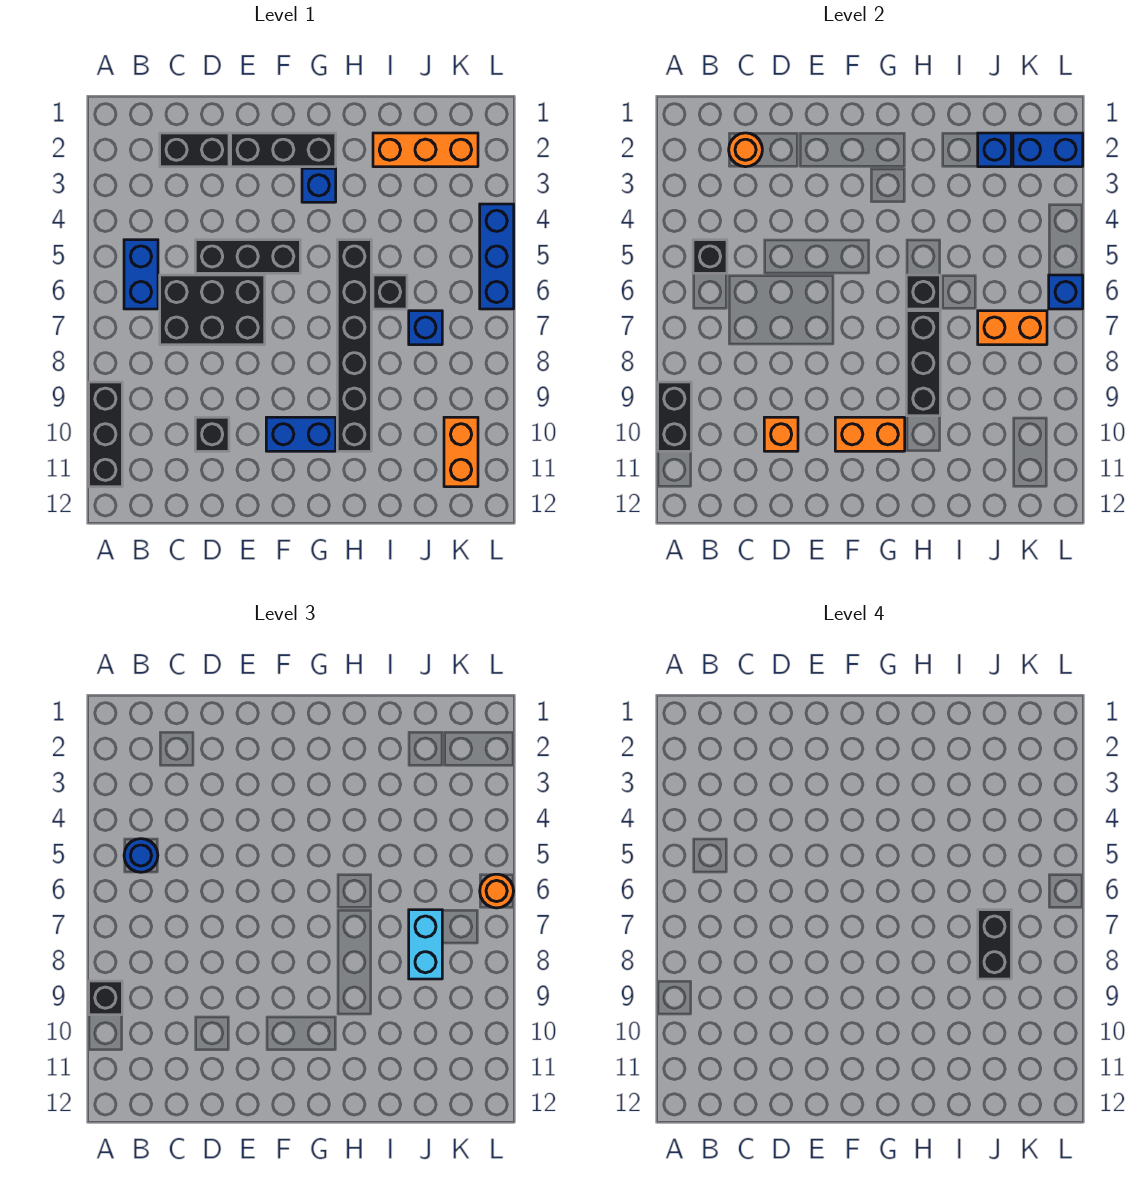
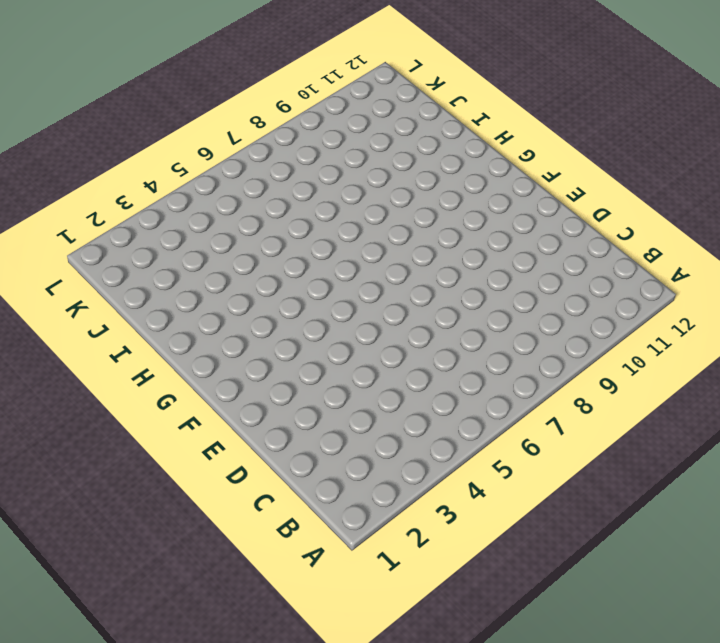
none -> black brick A9:A11 level 1
none -> blue brick B5:B6 level 1
none -> black brick C2:D2 level 1
none -> black brick C6:E7 level 1

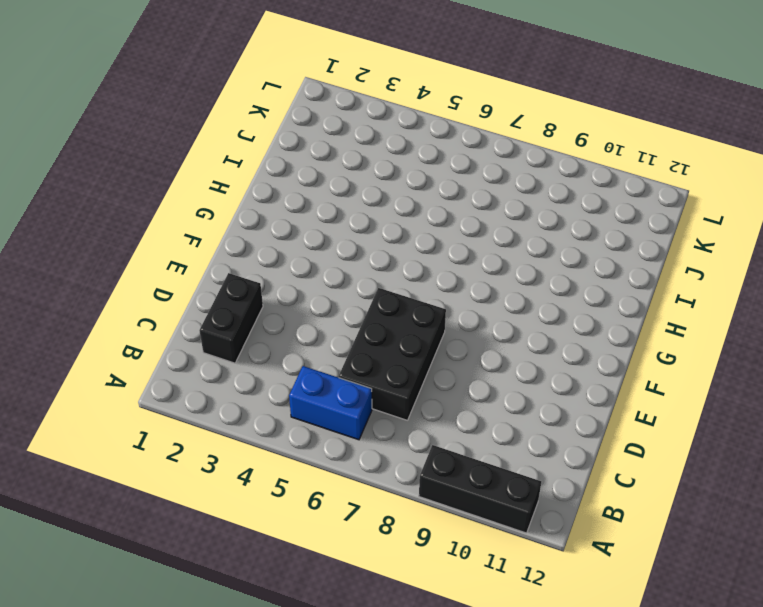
none -> black brick D5:F5 level 1
none -> black brick D10 level 1
none -> black brick E2:G2 level 1
none -> blue brick F10:G10 level 1

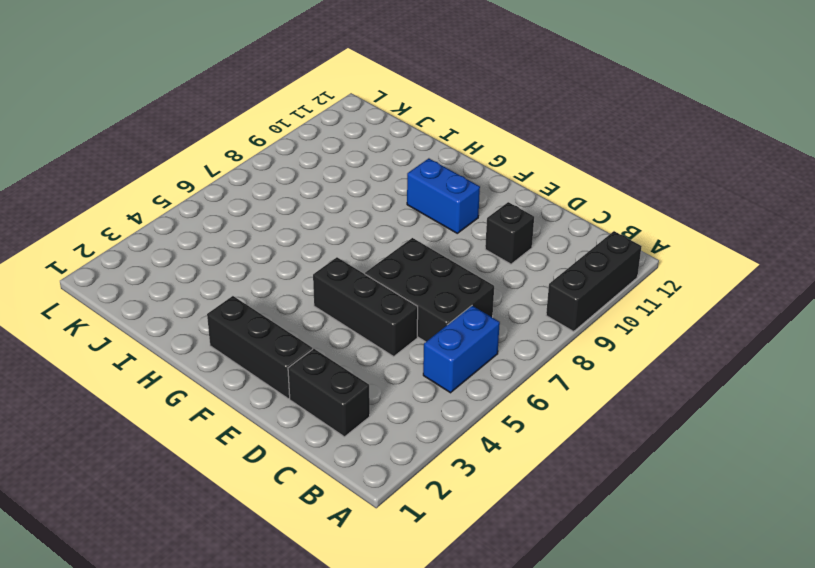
none -> blue brick G3 level 1
none -> black brick H5:H10 level 1
none -> orange brick I2:K2 level 1
none -> black brick I6 level 1

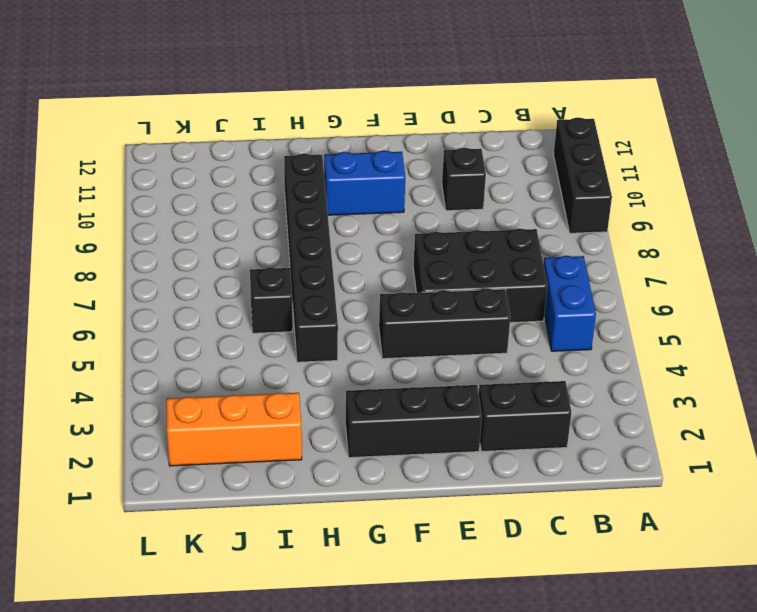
none -> blue brick G3 level 1
none -> blue brick J7 level 1
none -> orange brick K10:K11 level 1
none -> blue brick L4:L6 level 1

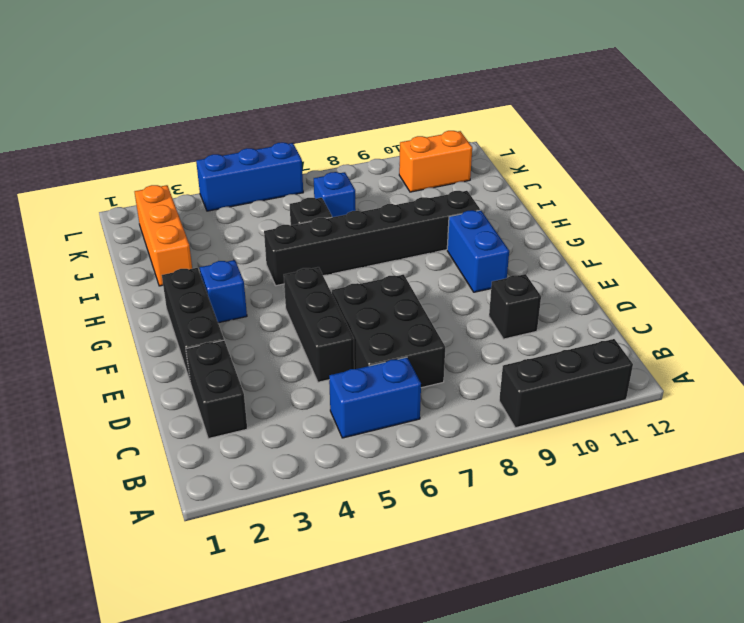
none -> black brick A9:A10 level 2
none -> black brick B5 level 2
none -> orange round brick C2 level 2
none -> orange brick D10 level 2

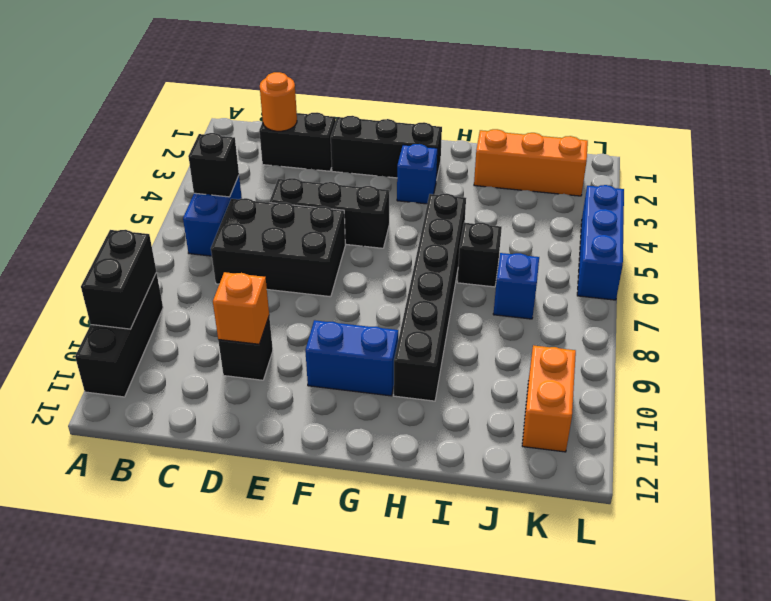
none -> orange brick F10:G10 level 2
none -> black brick H6 level 2
none -> black brick H7:H9 level 2
none -> blue brick J2 level 2

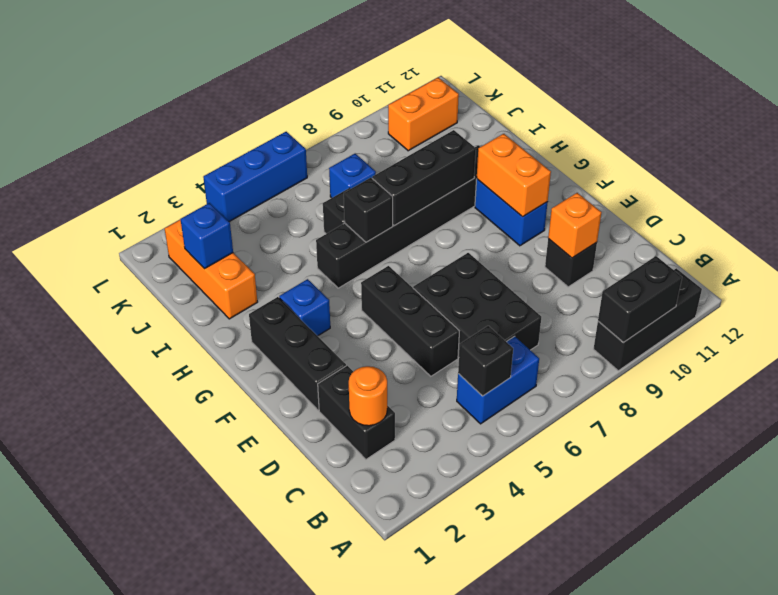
none -> orange brick J7:K7 level 2
none -> blue brick K2:L2 level 2
none -> blue brick L6 level 2
none -> black brick A9 level 3

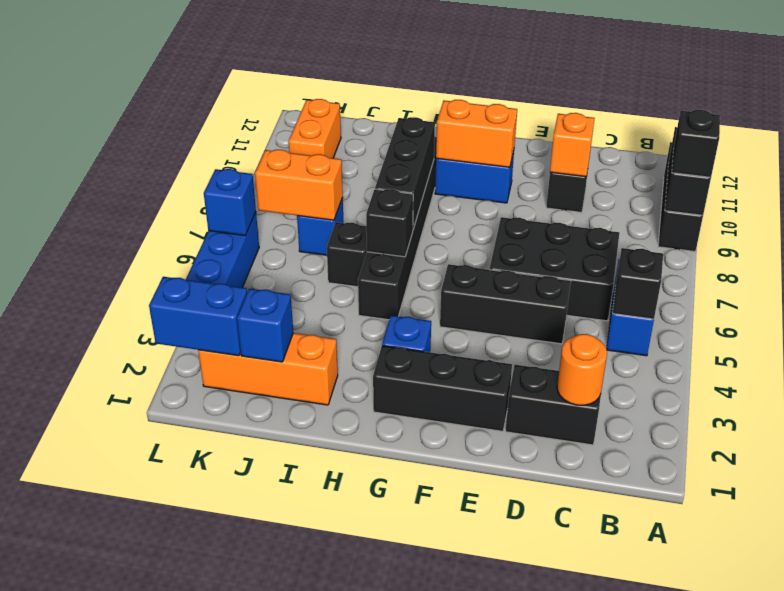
none -> blue round brick B5 level 3
none -> cyan brick J7:J8 level 3
none -> orange round brick L6 level 3
none -> black brick J7:J8 level 4

